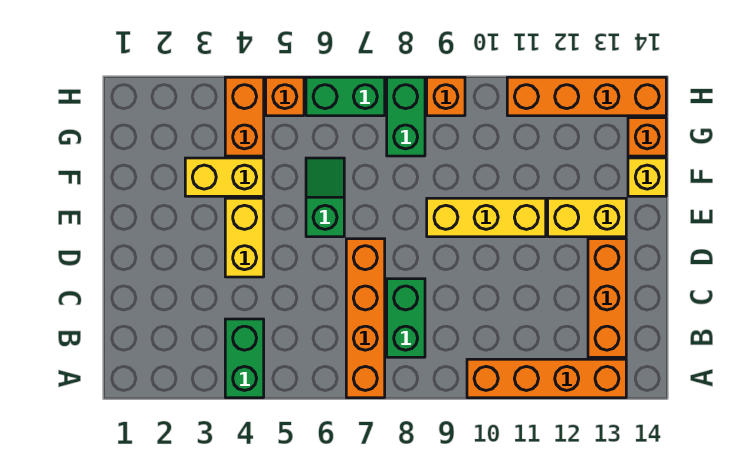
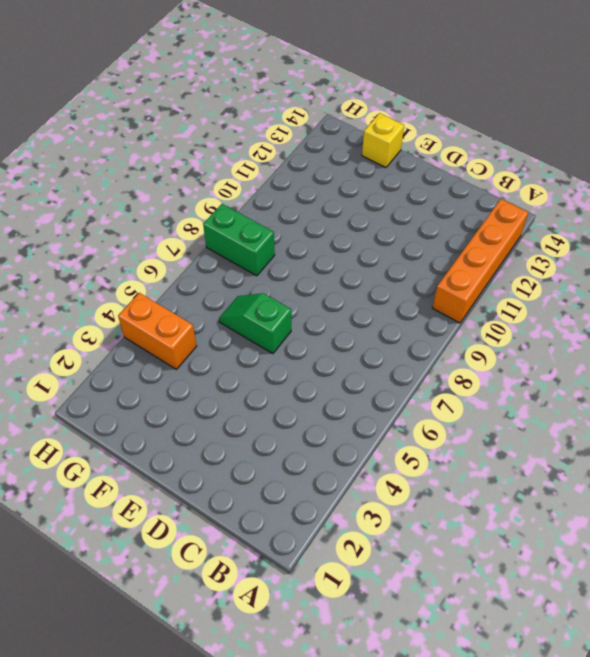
none -> green brick A4:B4 level 1
none -> orange brick A7:D7 level 1
none -> green brick B8:C8 level 1

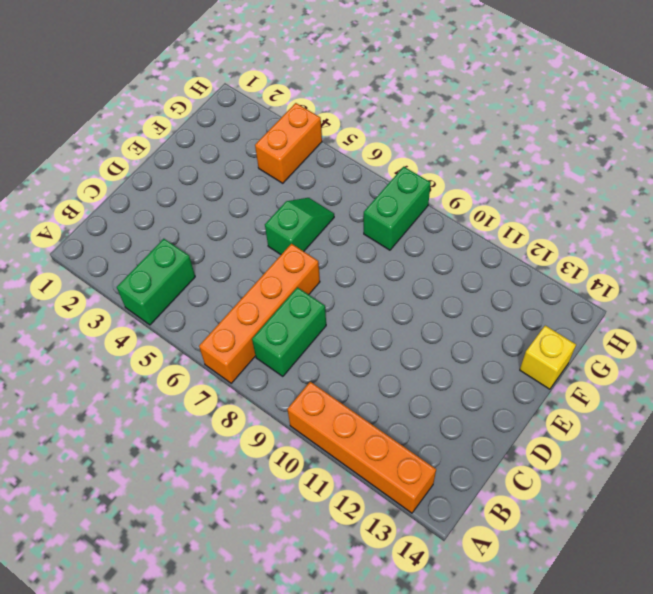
none -> orange brick B13:D13 level 1
none -> yellow brick D4:E4 level 1
none -> yellow brick E9:E11 level 1

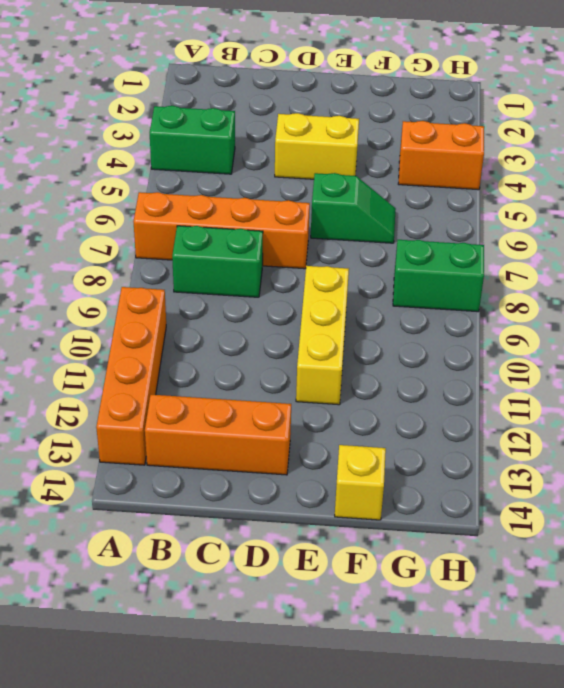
none -> yellow brick E12:E13 level 1
none -> yellow brick F3:F4 level 1
none -> orange brick G14 level 1

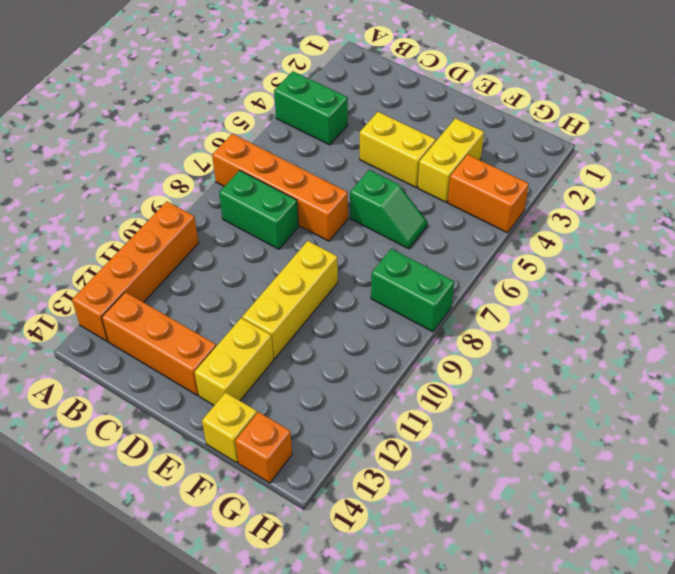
none -> orange brick H5 level 1
none -> green brick H6:H7 level 1
none -> orange brick H9 level 1

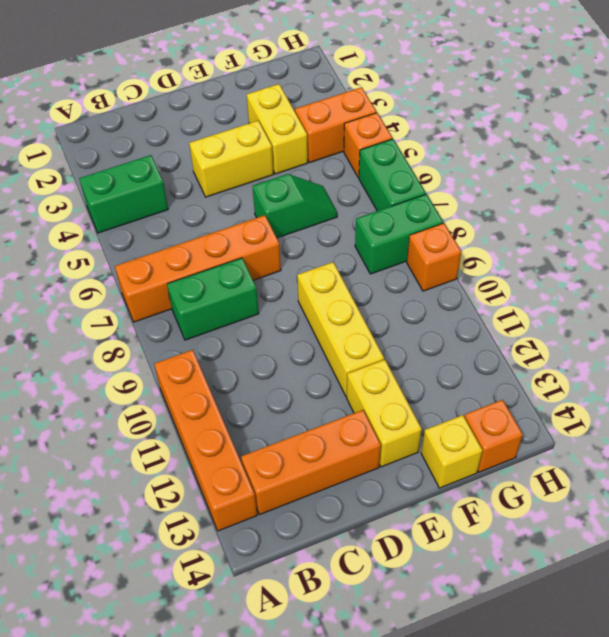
none -> orange brick H11:H14 level 1

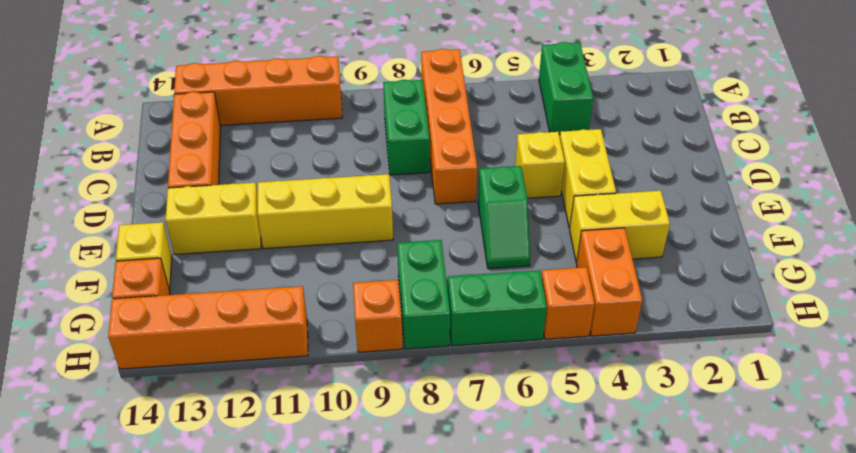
yellow brick D5 level 1 -> none

